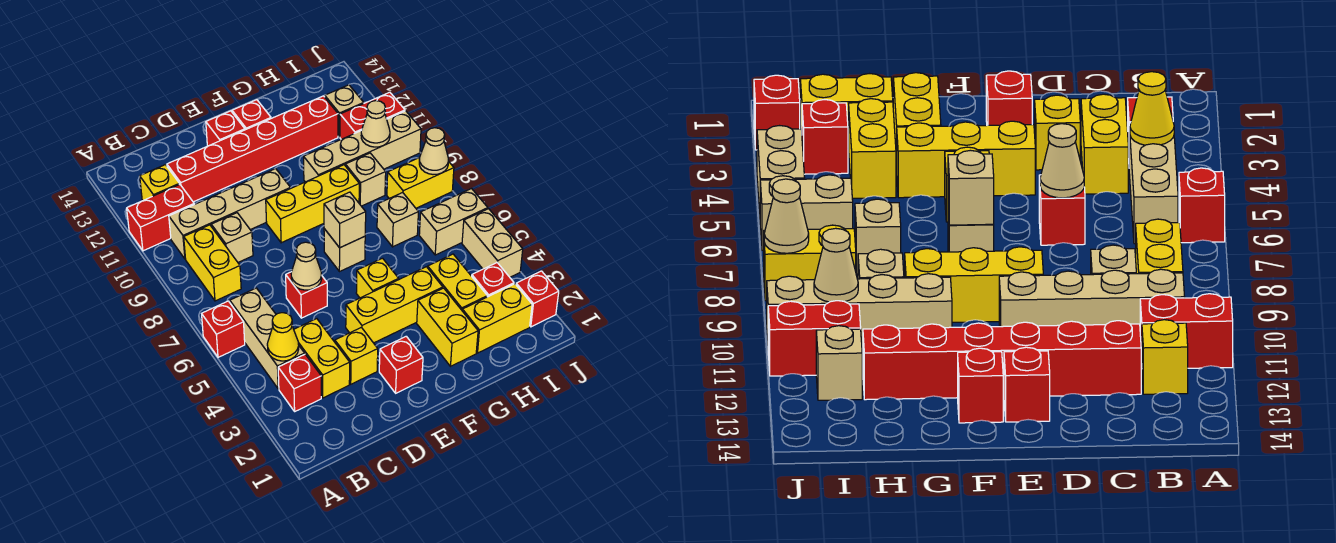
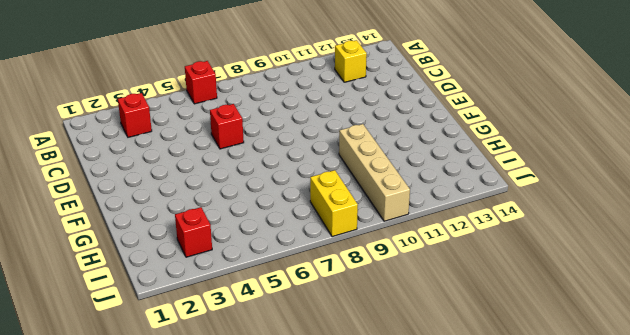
none -> red brick A11:B11 level 1
none -> tan brick B4:B6 level 1
none -> yellow brick B8:B9 level 1
none -> tan brick B10:E10 level 1

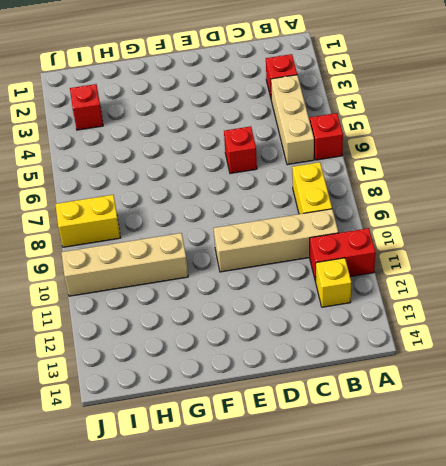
none -> yellow brick C3:C4 level 1
none -> tan brick C9 level 1
none -> red brick C12:H12 level 1
none -> yellow brick D3 level 1

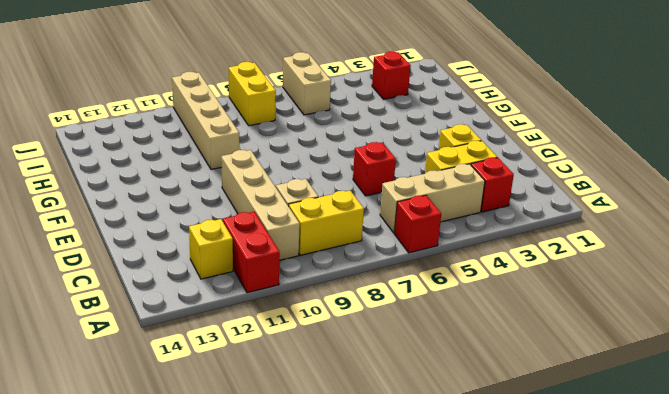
none -> red brick C12:H12 level 1
none -> red brick E2 level 1
none -> yellow brick E4:G4 level 1
none -> yellow brick E9:G9 level 1

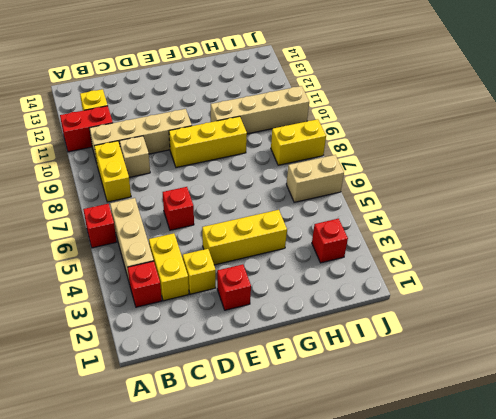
none -> red brick C12:H12 level 1
none -> red brick E13 level 1
none -> yellow brick F5 level 1
none -> tan brick F7 level 1

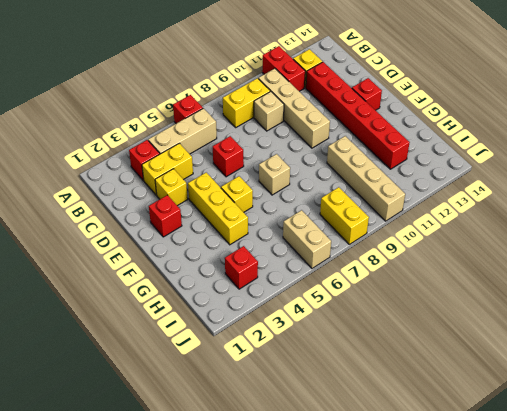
none -> yellow brick E9:G9 level 1
none -> red brick F13 level 1
none -> yellow brick G2:G3 level 1
none -> yellow brick H2:I2 level 1

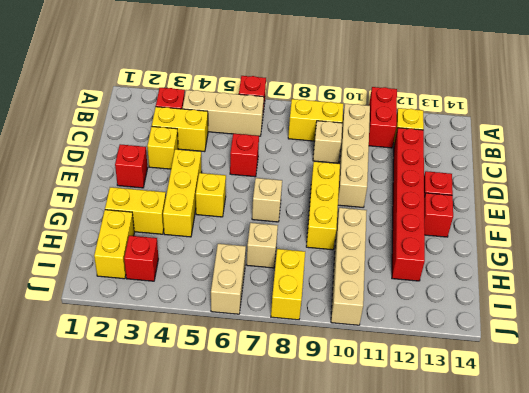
none -> yellow brick H3:H4 level 1
none -> tan brick H9 level 1
none -> red brick I11:J11 level 1
none -> tan brick I12 level 1

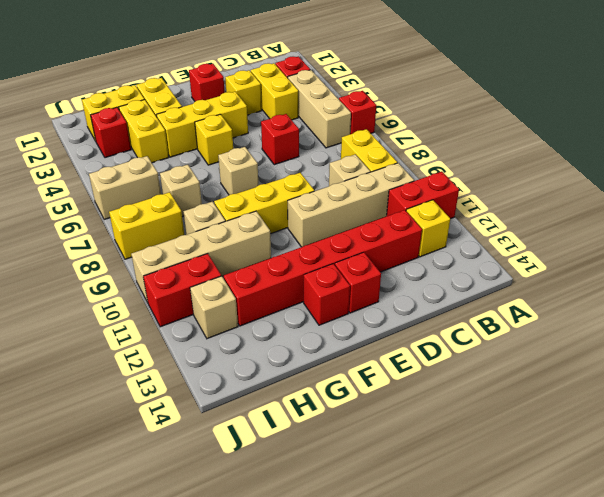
none -> red brick J2 level 1
none -> tan brick J4:J5 level 1
none -> yellow cone B4 level 2
none -> tan cone D6 level 2

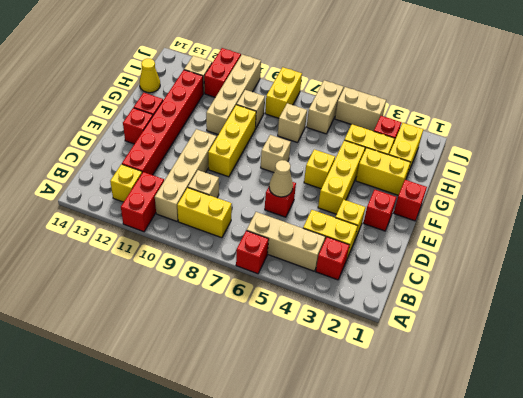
red brick F1 level 1 -> red brick J2 level 1
yellow cone H14 level 1 -> yellow cone B4 level 2
none -> tan brick F7 level 2
none -> tan cone I10 level 2
none -> tan cone J8 level 2

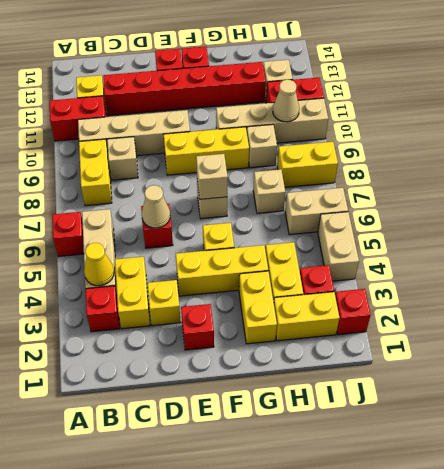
none -> tan cone J8 level 2

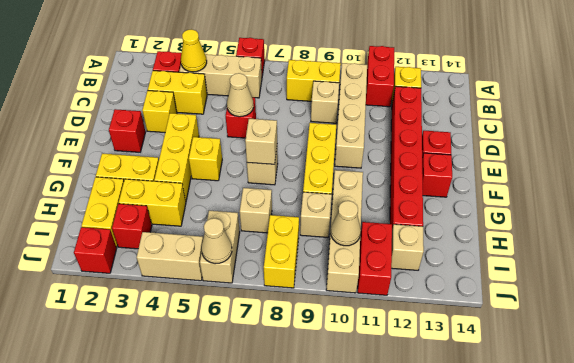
tan cone J6 level 2 -> tan cone J8 level 2

